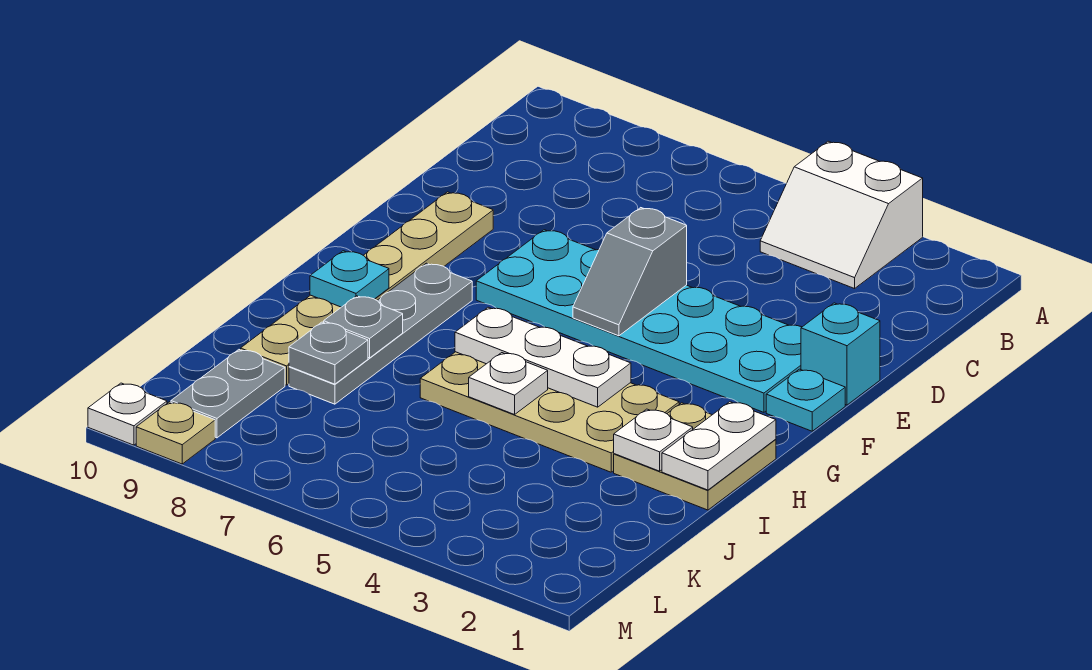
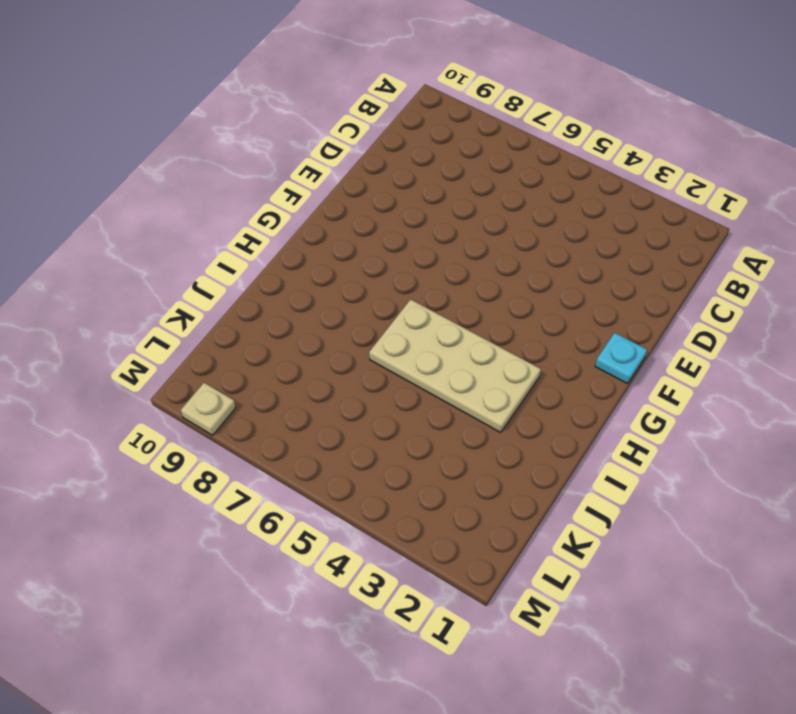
none -> white slope A3:B4 level 1 top A
none -> cyan brick E1 level 1
none -> cyan plate E2:F7 level 1

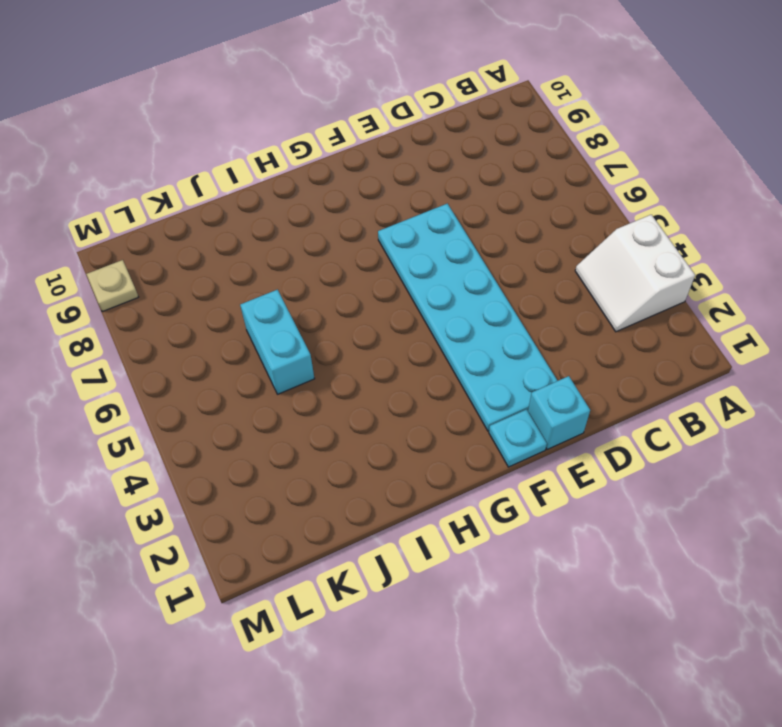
cyan brick J5:J6 level 1 -> none
none -> tan plate E9:J9 level 1
none -> grey plate G8:J8 level 1
none -> tan plate H1:I2 level 1

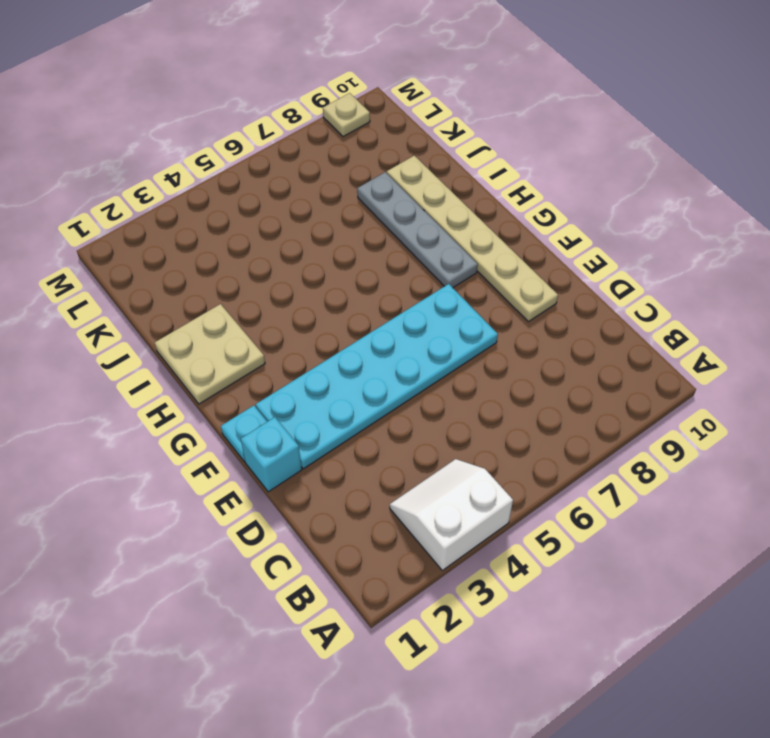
none -> tan plate H3:I6 level 1
none -> grey plate K9:L9 level 1
none -> white plate M10 level 1

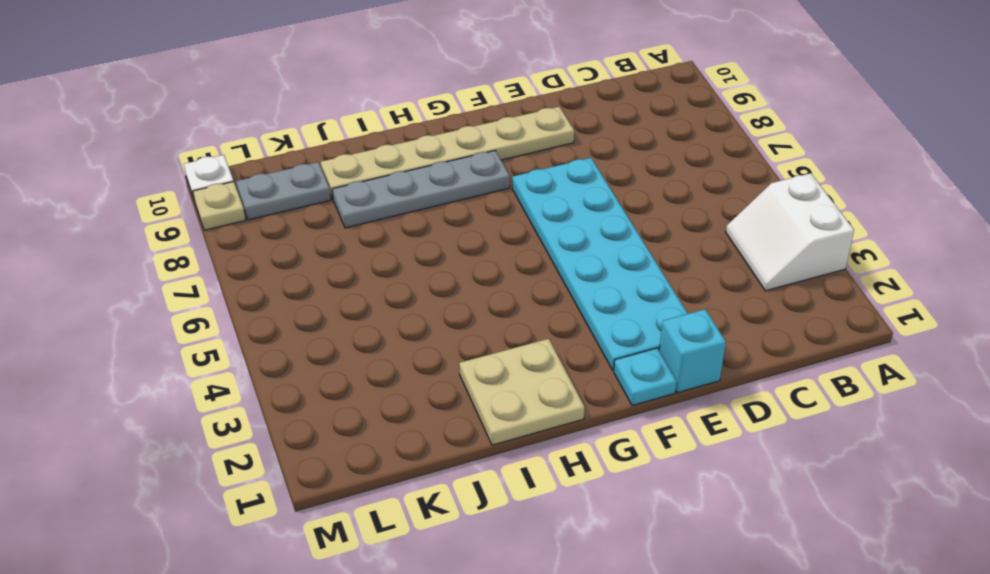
none -> tan plate H3:I6 level 1
none -> grey slope E5:F5 level 2 top E
none -> white plate H1:I1 level 2

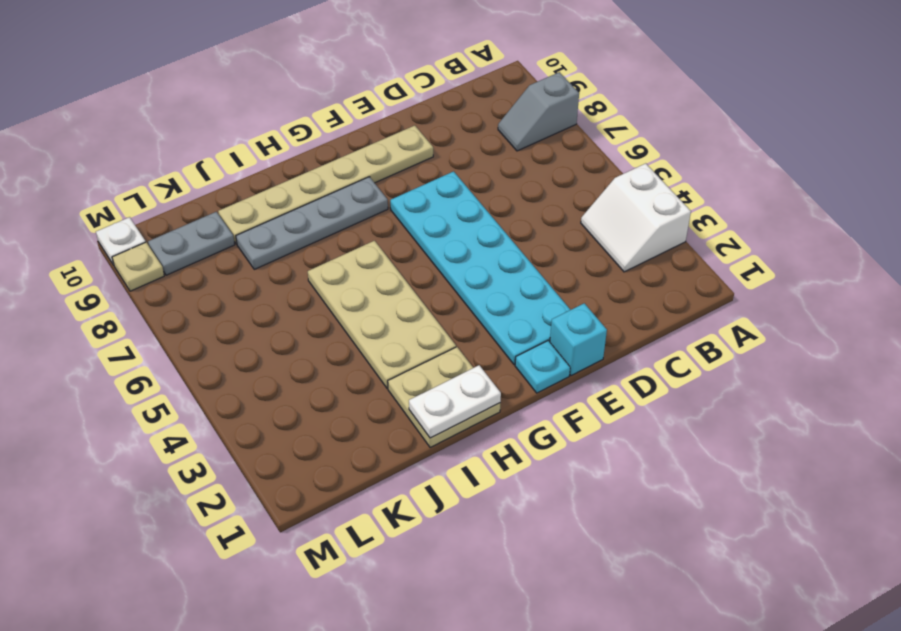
grey slope A8:B8 level 1 top A -> grey slope E5:F5 level 2 top E
none -> white plate H4:H6 level 2
none -> cyan plate H9 level 2
none -> white plate I2 level 2

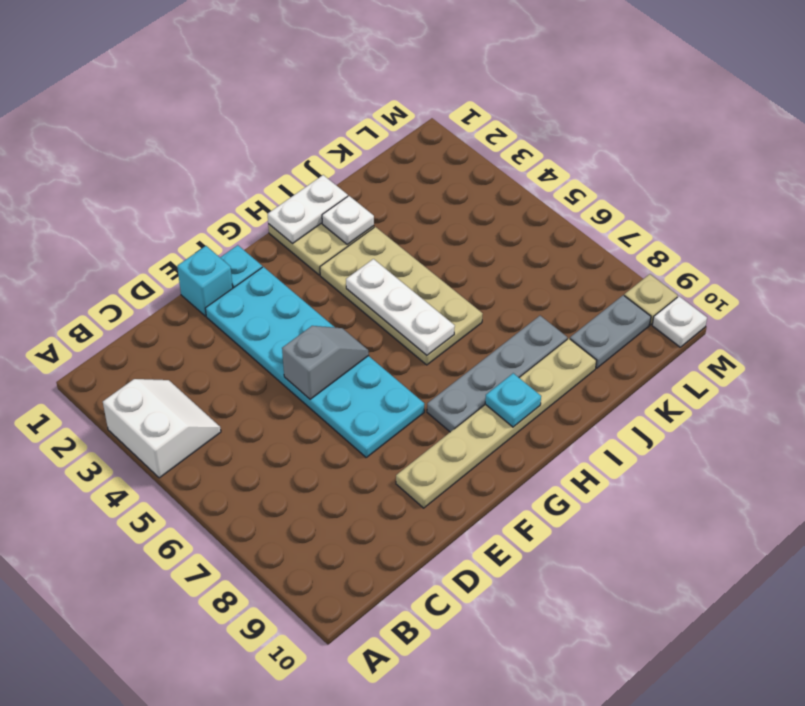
none -> white plate I5 level 2
none -> grey plate I8 level 2
none -> grey plate J8 level 2

